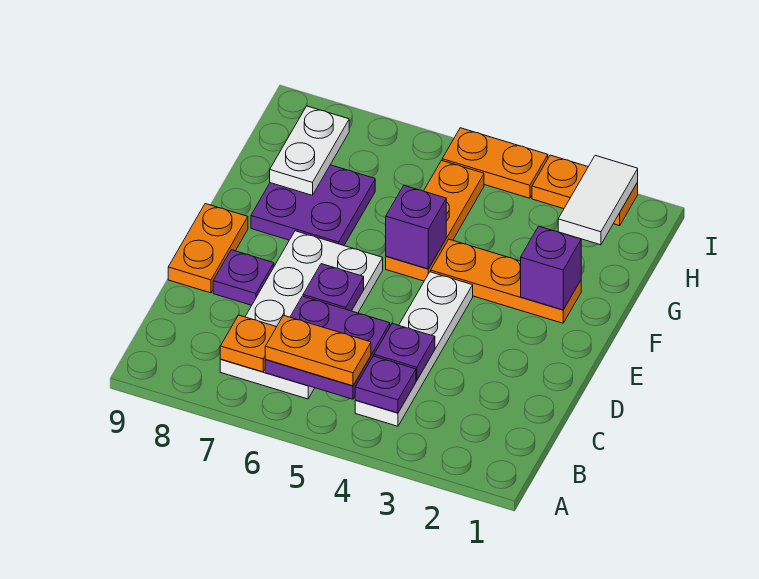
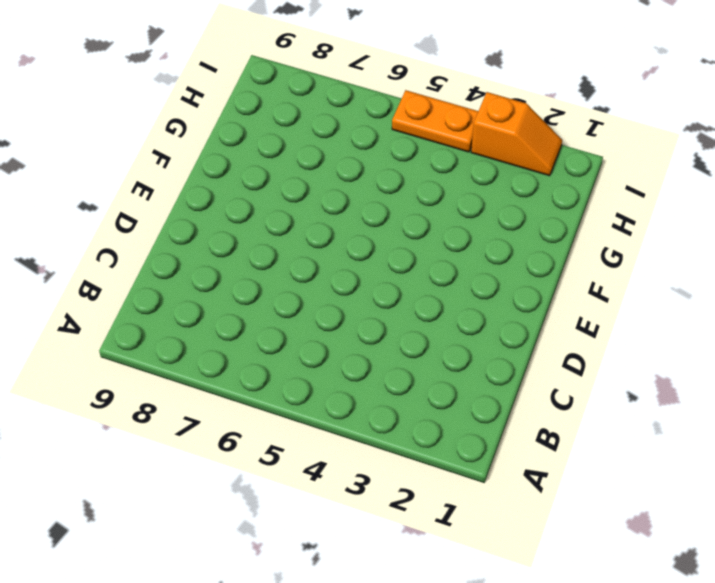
orange slope I2:I3 level 1 top 3 -> orange plate I2:I3 level 1
none -> white plate B4:E4 level 1
none -> white plate B6:E7 level 1
none -> purple plate D8 level 1

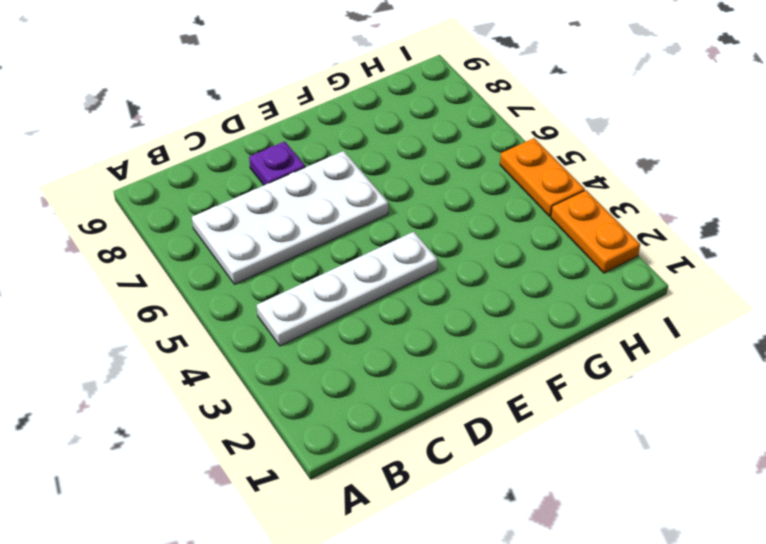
none -> orange plate D9:E9 level 1
none -> orange plate F2:F4 level 1
none -> orange plate F5:H5 level 1

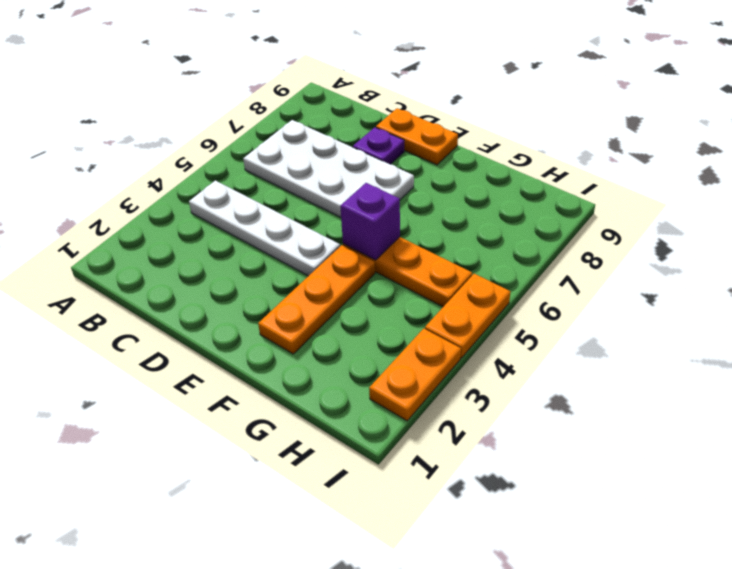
none -> purple plate F7:G8 level 1
none -> purple plate B4 level 2
none -> purple plate B5:C6 level 2

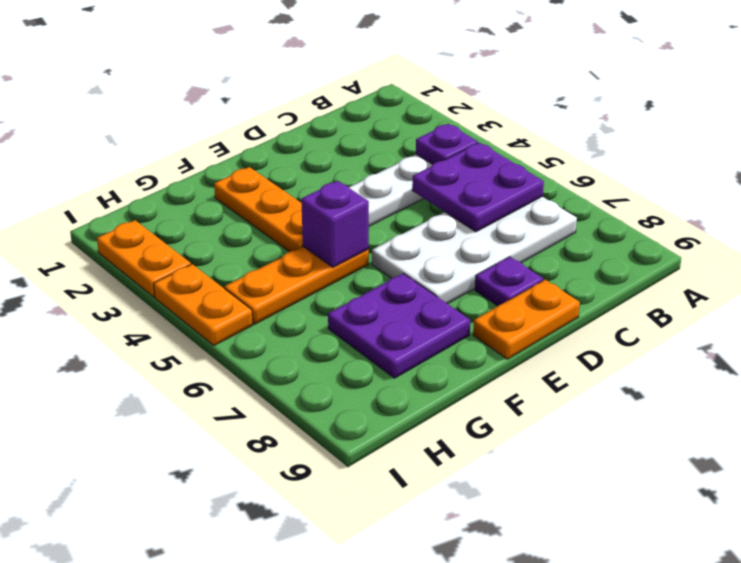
none -> orange plate B7 level 2
none -> purple plate C4 level 2
none -> purple plate D6 level 2

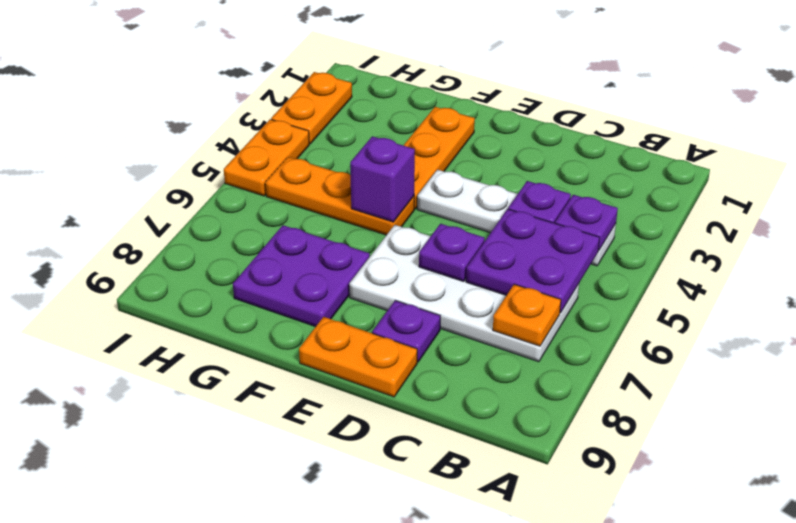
none -> purple brick F2 level 2
none -> white plate G8:H8 level 2
none -> white tile H2:I2 level 2

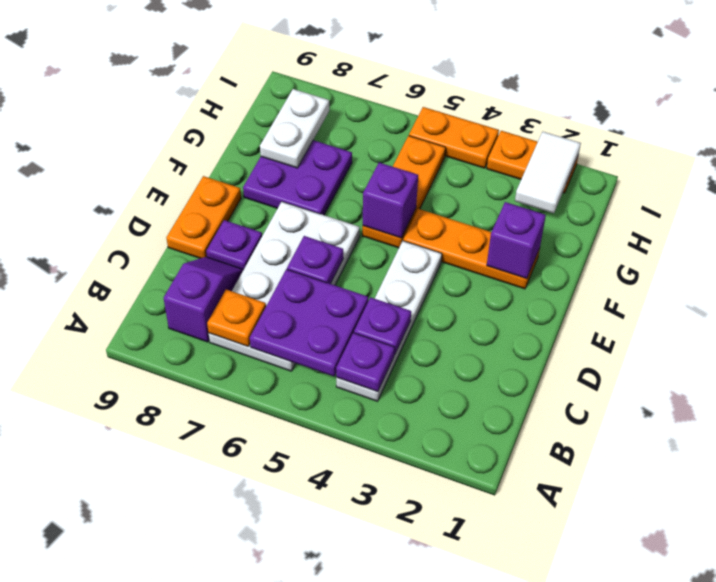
purple slope B8:C8 level 1 top B -> none
none -> orange plate B5:B6 level 3

